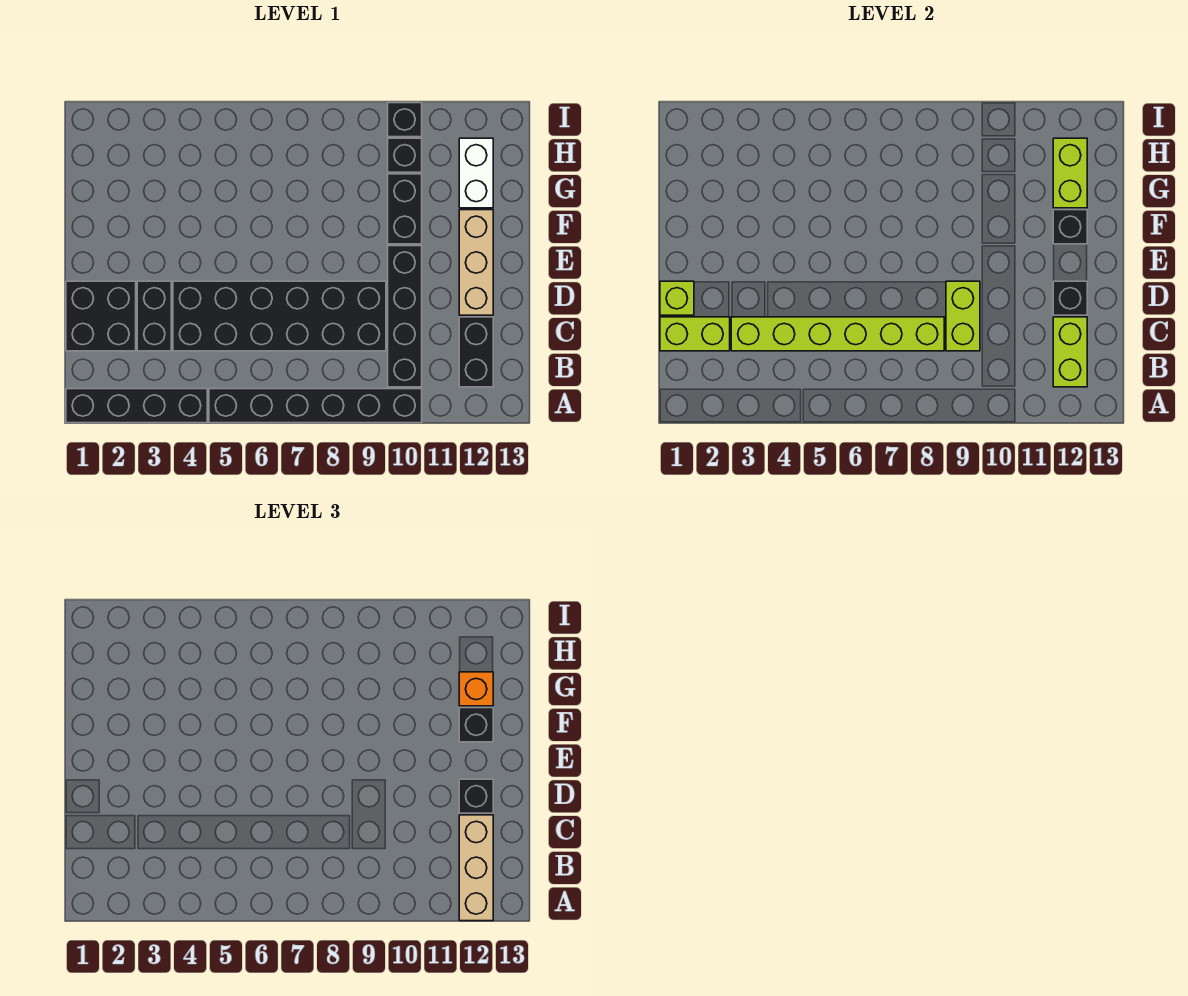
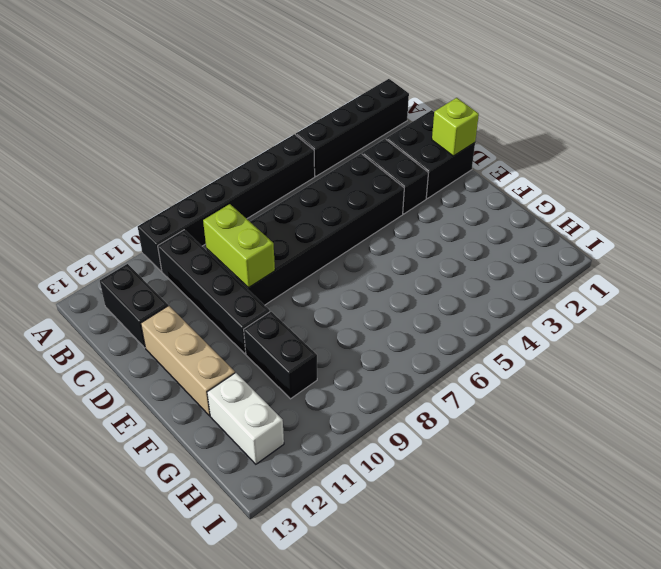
none -> black brick H10 level 1
none -> black brick I10 level 1
none -> lime brick B12:C12 level 2

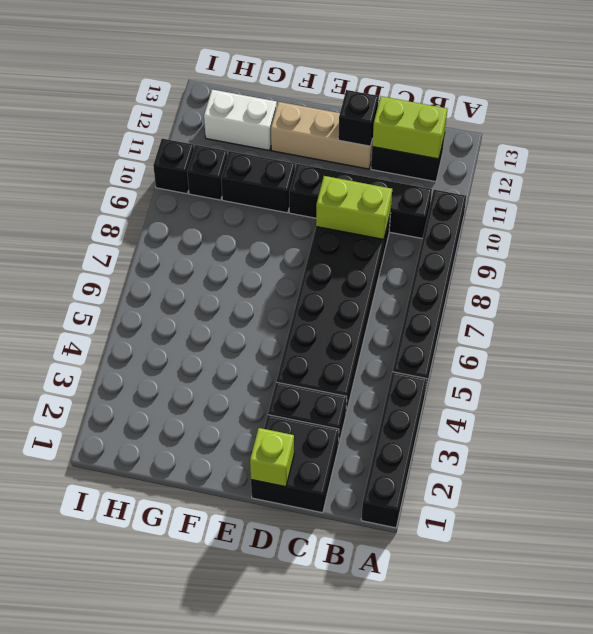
none -> lime brick C1:C2 level 2
none -> lime brick C3:C8 level 2
none -> black brick F12 level 2

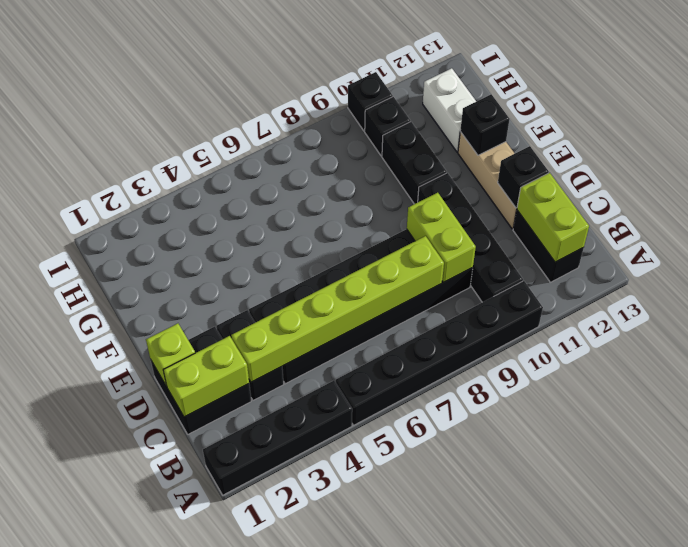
none -> lime brick G12:H12 level 2
none -> tan brick A12:C12 level 3
none -> black brick D12 level 3

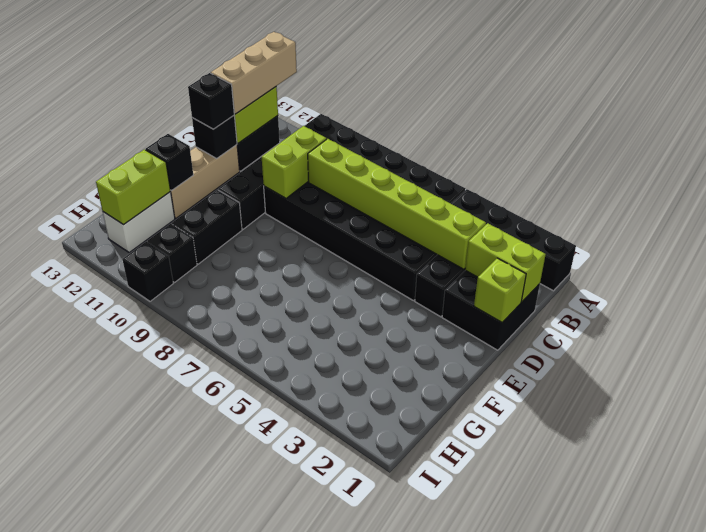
none -> black brick F12 level 3
none -> orange brick G12 level 3

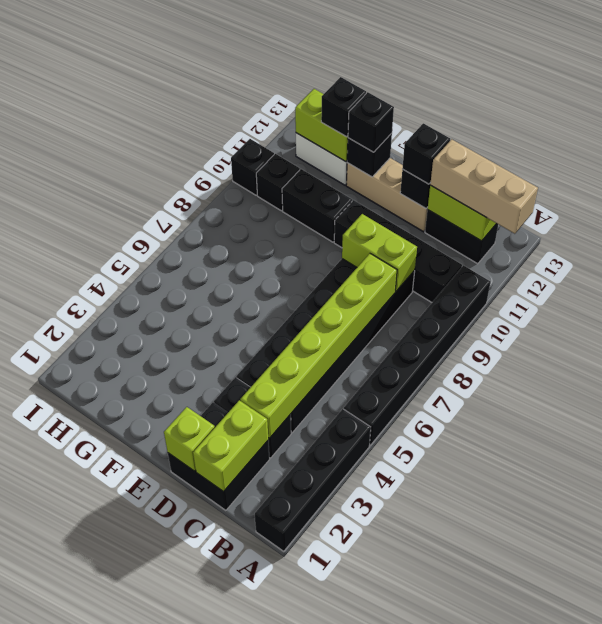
black brick G12 level 3 -> orange brick G12 level 3

